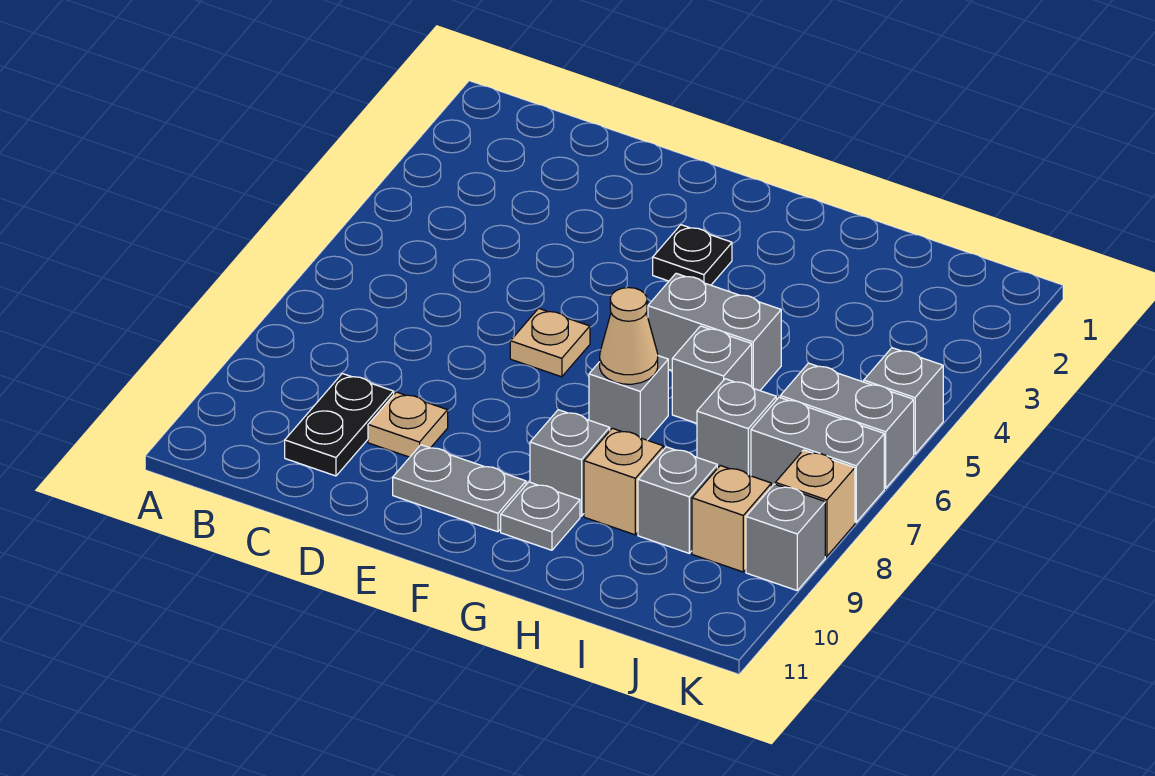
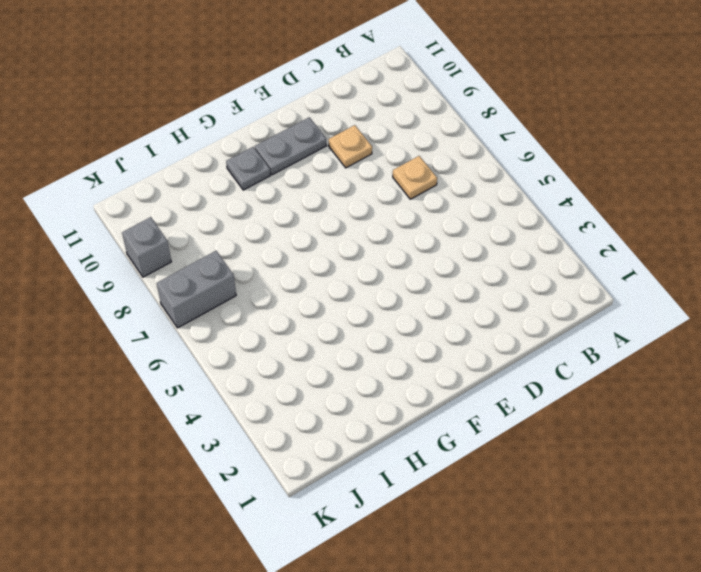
tan plate C7 level 1 -> tan plate E6 level 1
none -> black plate C9:C10 level 1
none -> black plate F3 level 1
none -> grey brick G5:H5 level 1

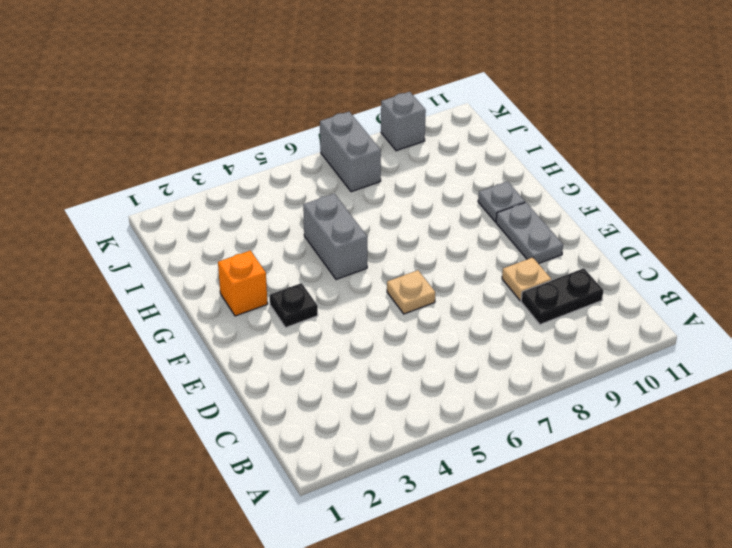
orange brick G2 level 1 -> none
none -> grey brick G7 level 1
none -> grey brick G9 level 1
none -> grey brick H6 level 1

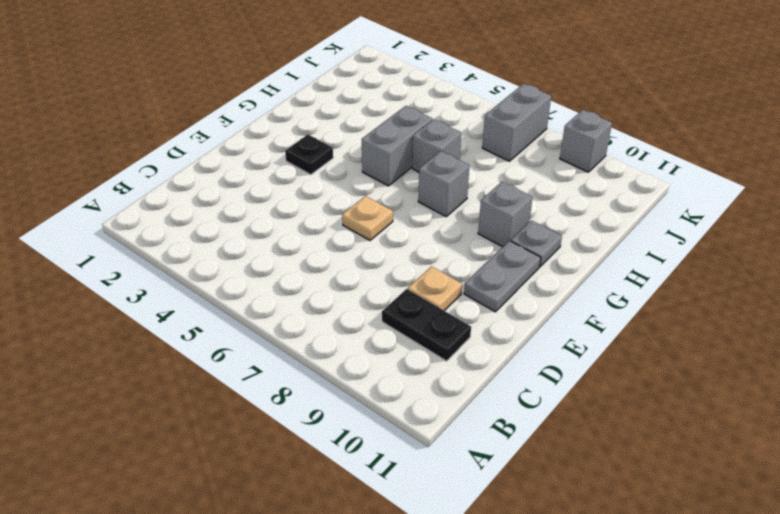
none -> tan brick H9 level 1
none -> grey brick I7 level 1
none -> grey brick I9 level 1

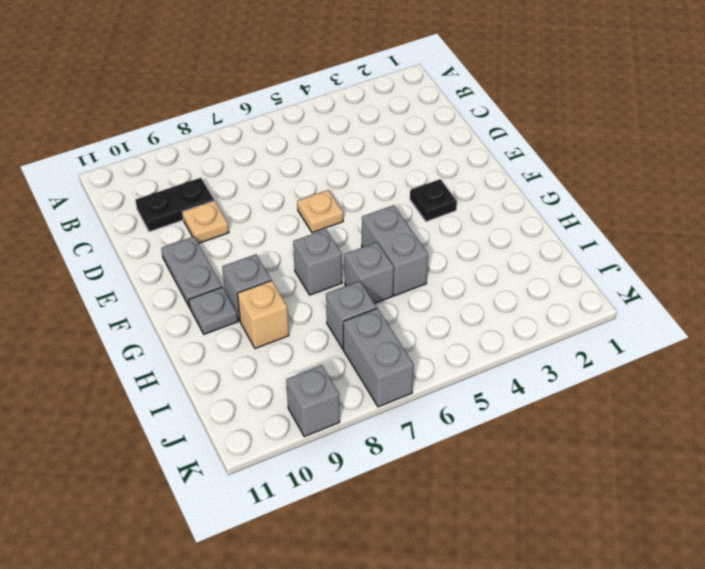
none -> grey brick I9 level 1
none -> grey brick J6:K6 level 1
none -> tan brick J9 level 1

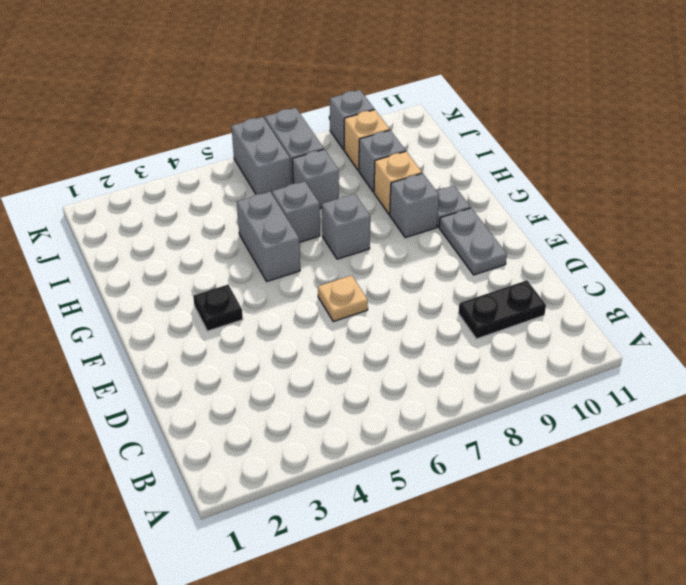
none -> tan plate D9 level 1
none -> grey brick K5 level 1
none -> tan brick K8 level 1

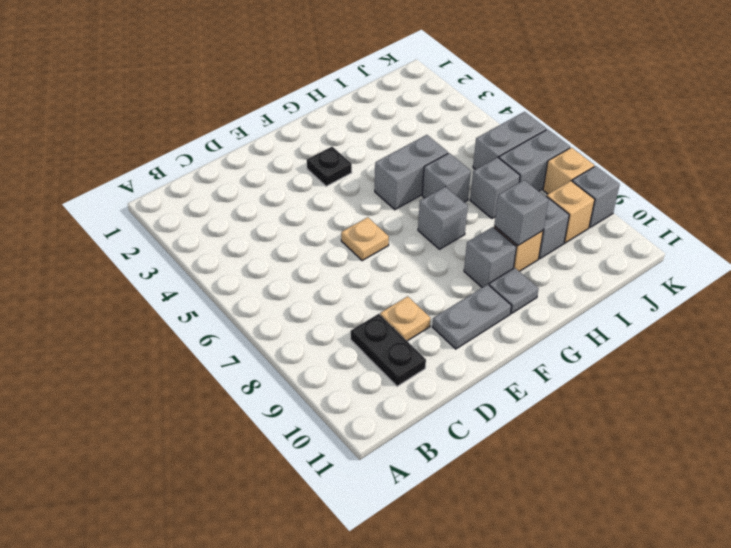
grey brick H9 level 2 -> grey brick K5 level 1
none -> tan cone G7 level 2

